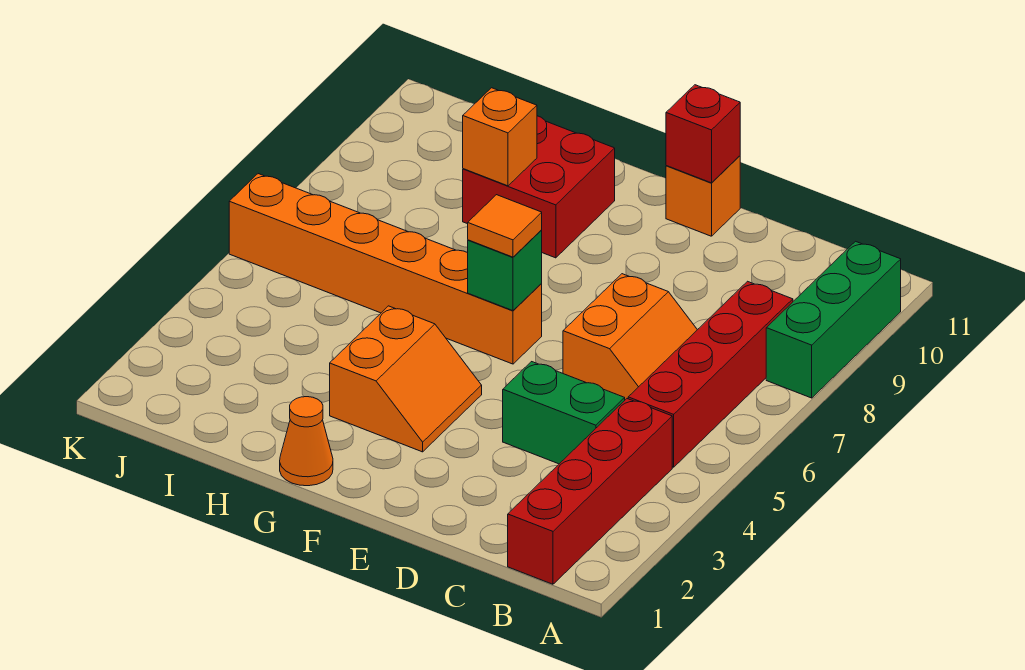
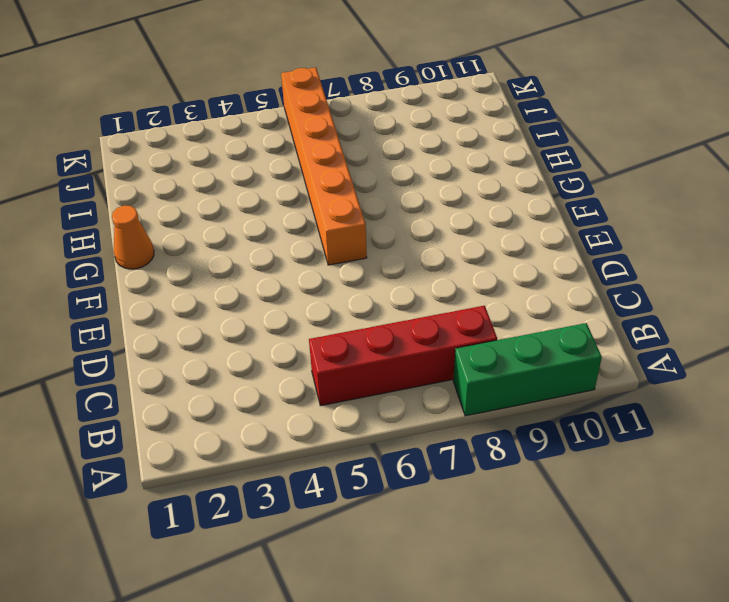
none -> red brick B1:B4 level 1
none -> green brick C4:D4 level 1
none -> orange slope C6:D7 level 1 top D

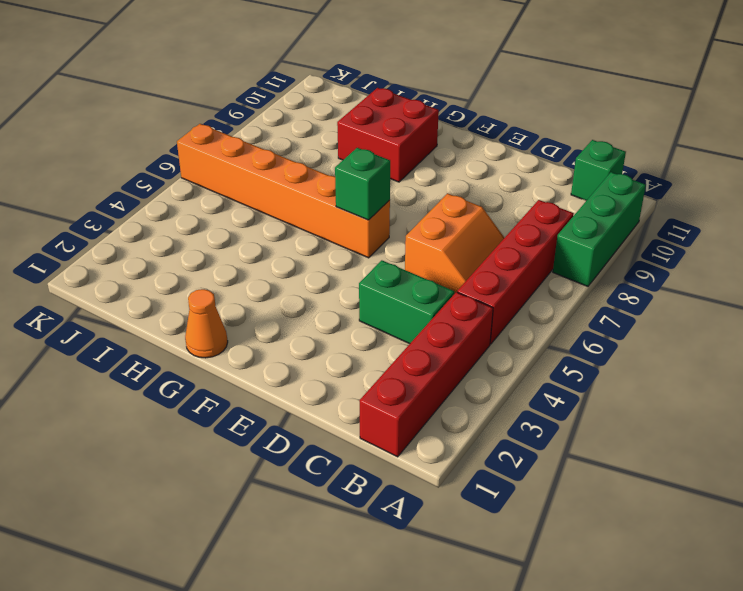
green brick B11 level 1 -> none
none -> orange brick E11 level 1
none -> orange slope F3:G4 level 1 top G
none -> red brick E11 level 2

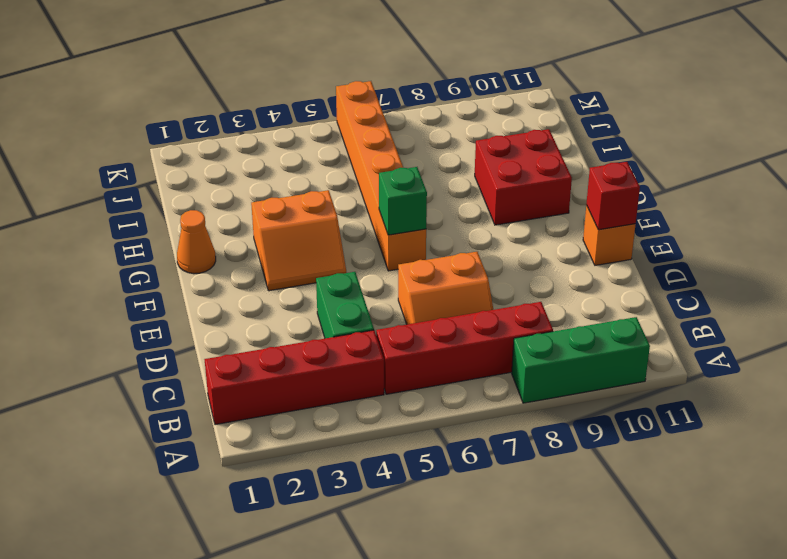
none -> orange brick H9 level 2
none -> orange tile F6 level 3

